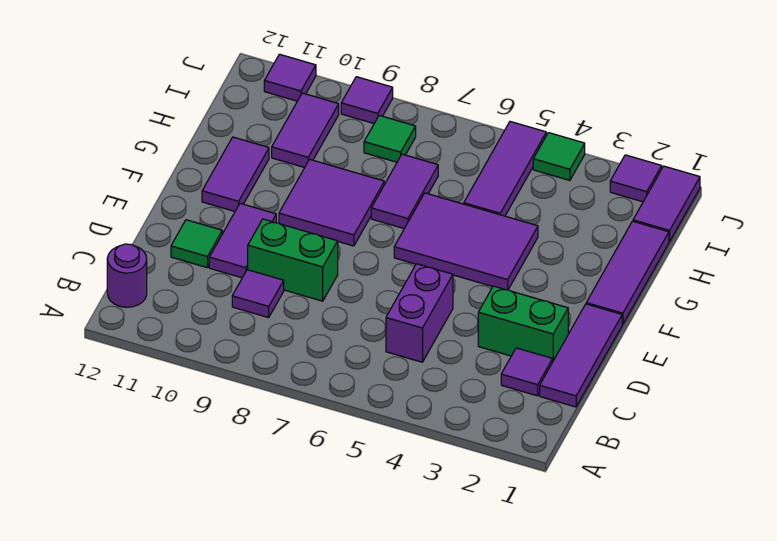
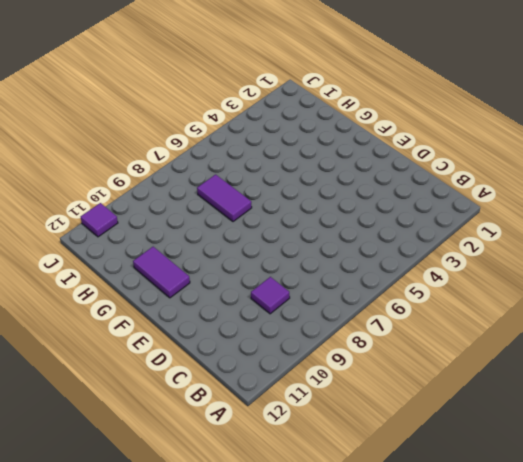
none -> purple round brick B12 level 1
none -> purple tile C1:E1 level 1
none -> purple tile C2 level 1

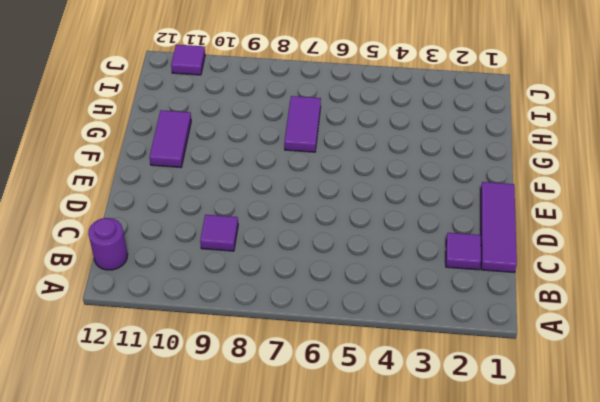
none -> purple brick C5:D5 level 1
none -> green brick D2:D3 level 1
none -> green brick D8:D9 level 1

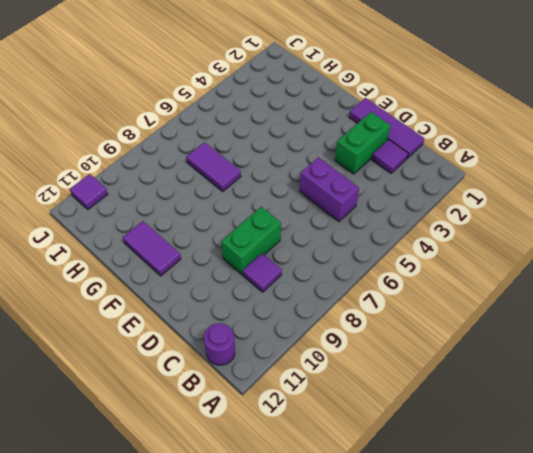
none -> purple tile D10:E10 level 1
none -> green tile D11 level 1
none -> purple tile F1:H1 level 1

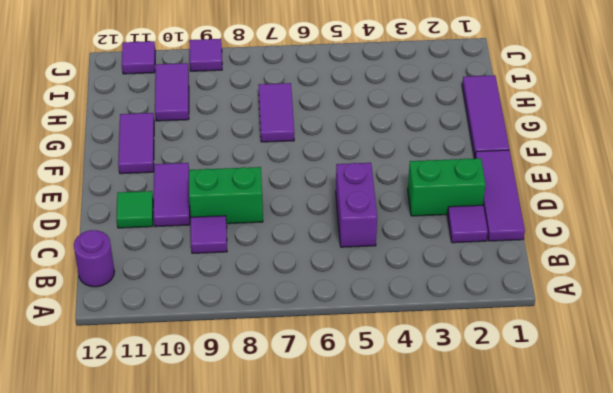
none -> purple tile F4:G6 level 1
none -> purple tile F8:G9 level 1
none -> purple tile H5:J5 level 1

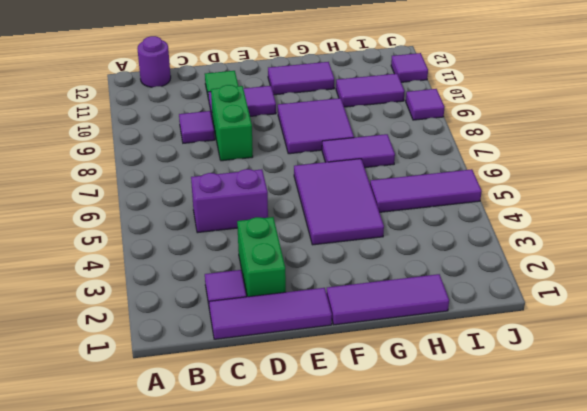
none -> purple tile I1:J1 level 1
none -> green tile I8 level 1
none -> purple tile J2 level 1

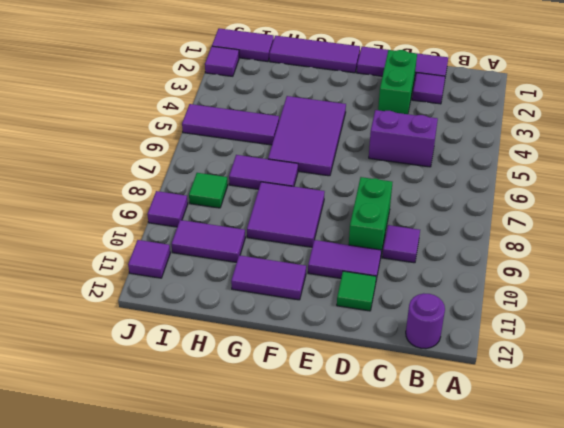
none -> green tile J4 level 1

